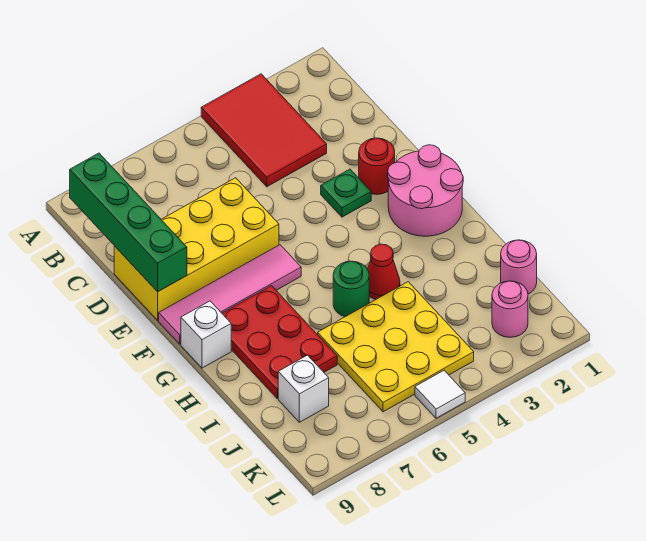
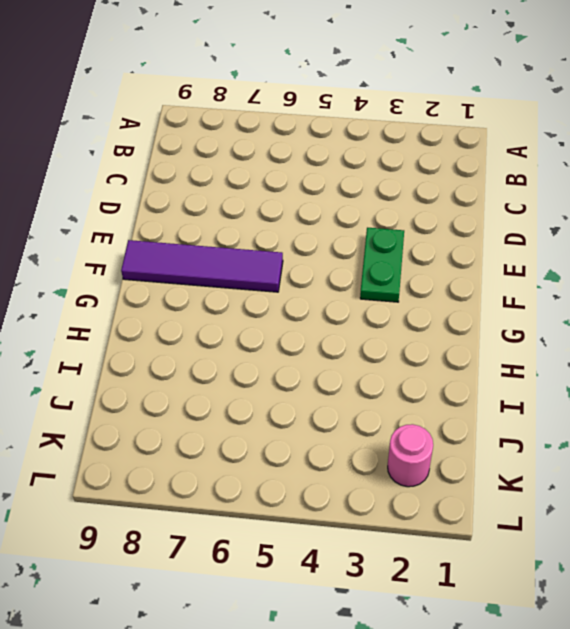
green plate E3:F3 level 1 -> green plate E3 level 1
purple tile F6:F9 level 1 -> pink tile F6:F9 level 1
none -> red tile A3:C4 level 1
none -> yellow brick D6:E9 level 1
none -> red round brick E2 level 1

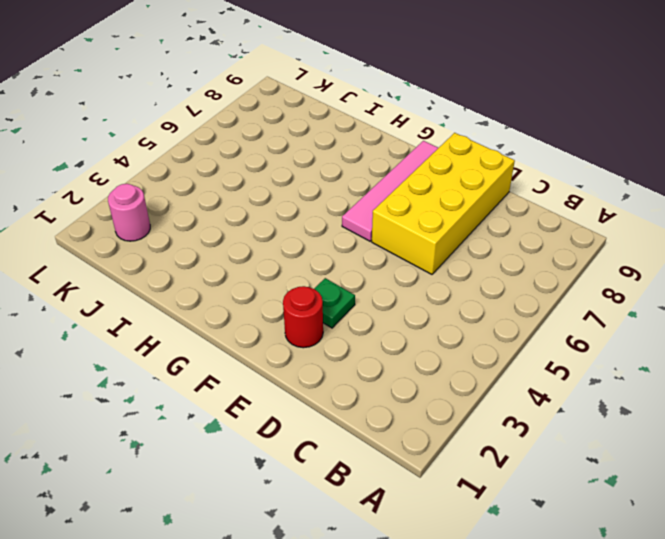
none -> red tile A3:C4 level 1
none -> pink round brick F1:G2 level 1
none -> red plate G7:I8 level 1

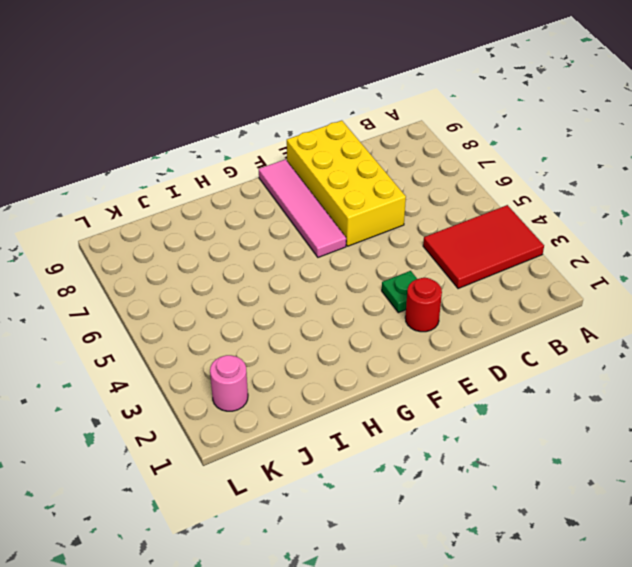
none -> pink round brick F1:G2 level 1
none -> red plate G7:I8 level 1
none -> white brick G9 level 1

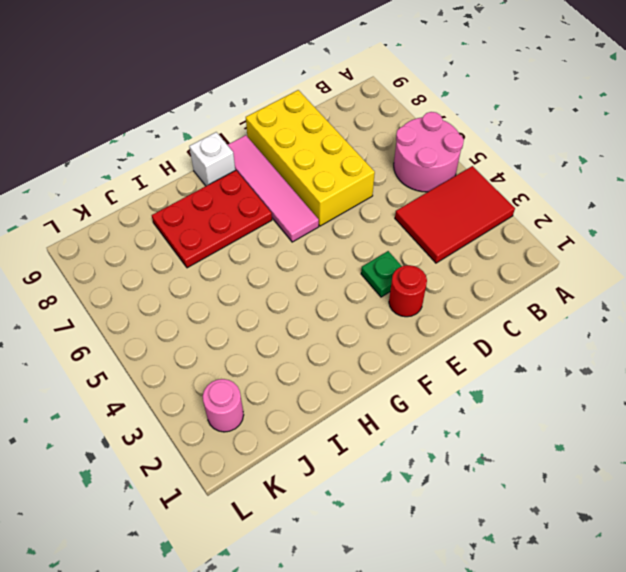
pink round brick A5:B6 level 1 -> pink round brick F1:G2 level 1
none -> red cone H4 level 1
none -> green round brick H5 level 1
none -> yellow plate I4:K6 level 1

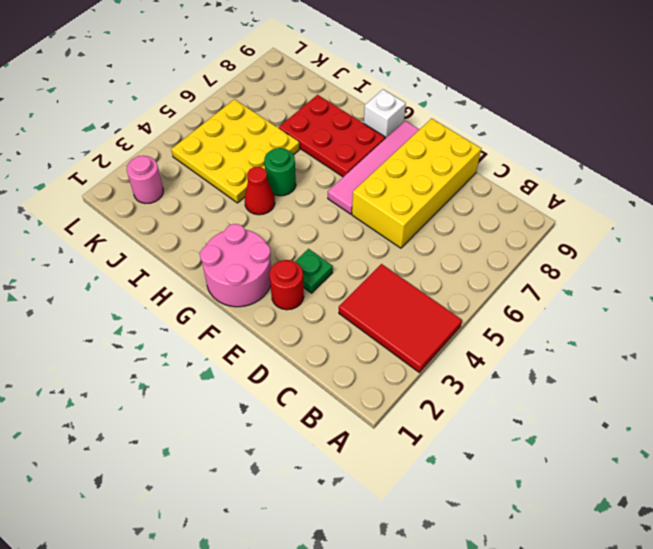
none -> pink round brick J1 level 1
none -> white brick J8 level 1
none -> white tile L5 level 1

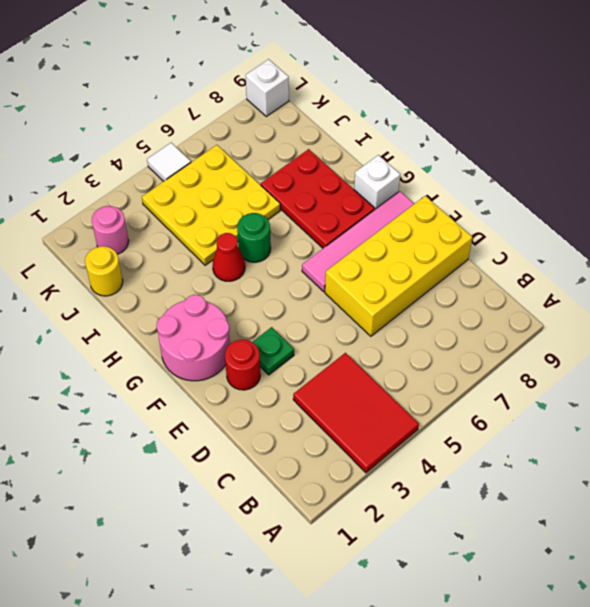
yellow round brick J1 level 1 -> pink round brick J1 level 1
white brick L9 level 1 -> white brick J8 level 1
none -> green brick B9:E9 level 2

